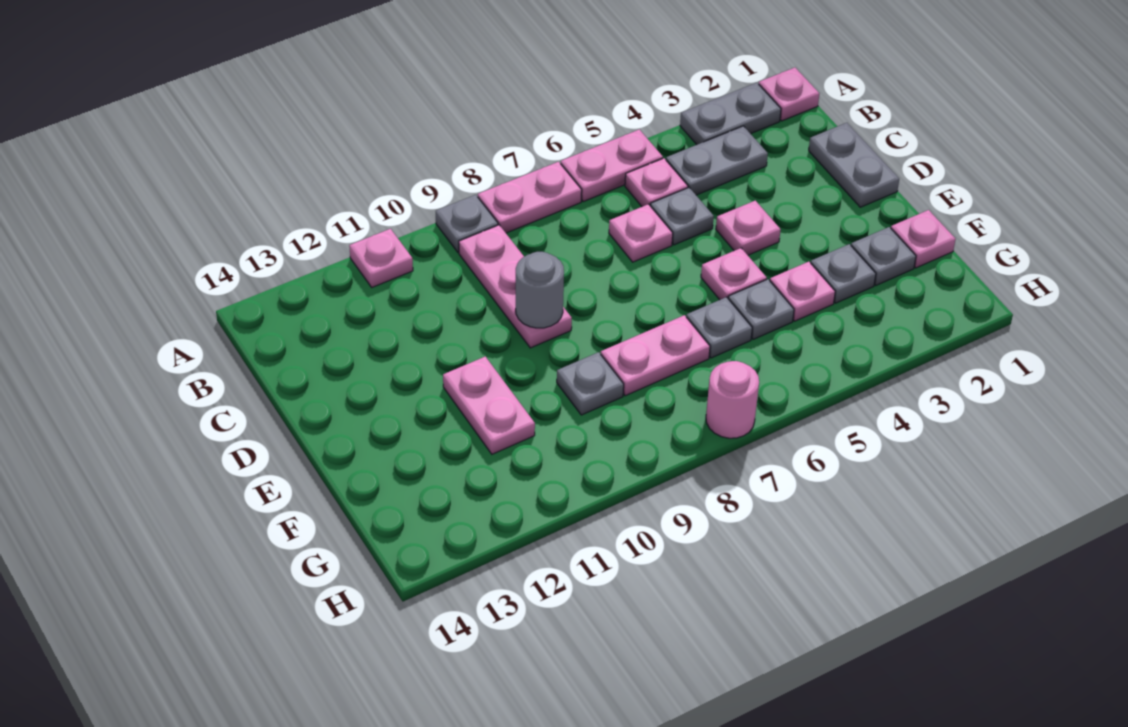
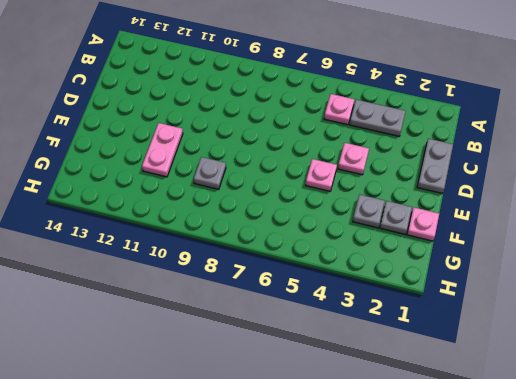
none -> pink plate A1 level 1
none -> grey plate A2:A3 level 1
none -> pink plate A5:A6 level 1

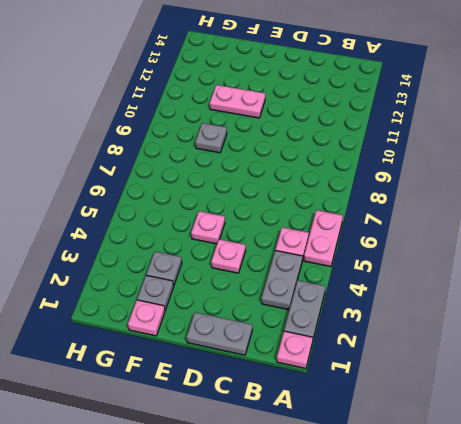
none -> pink plate A7:A8 level 1
none -> grey plate A9 level 1
none -> pink plate A11 level 1

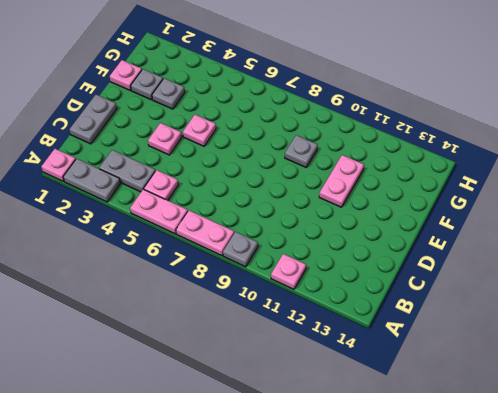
none -> pink plate B9:D9 level 1
none -> grey plate C5 level 1
none -> pink plate C6 level 1

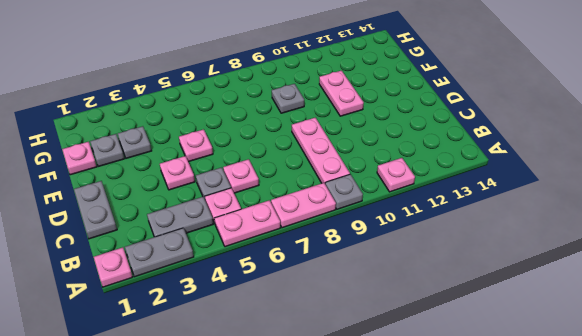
none -> pink plate F4 level 1
none -> grey plate F5 level 1
none -> grey plate F6 level 1

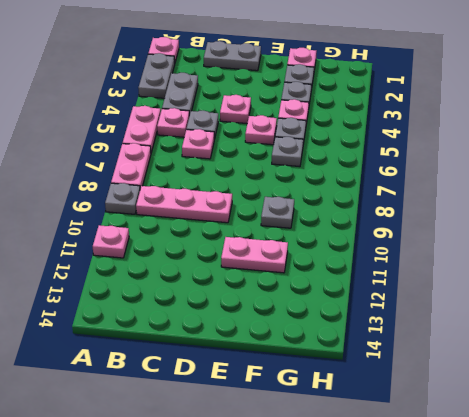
none -> pink plate F7:F8 level 1
none -> pink round brick H7 level 1
none -> grey round brick D9 level 2

